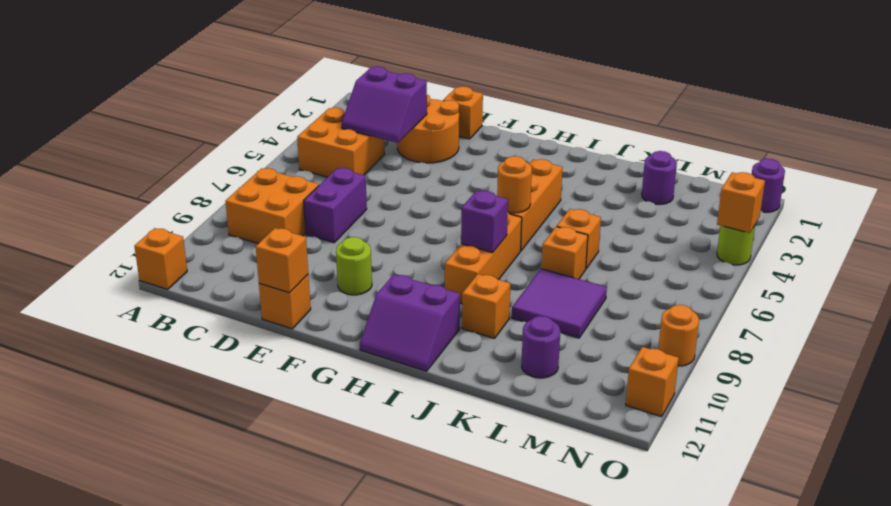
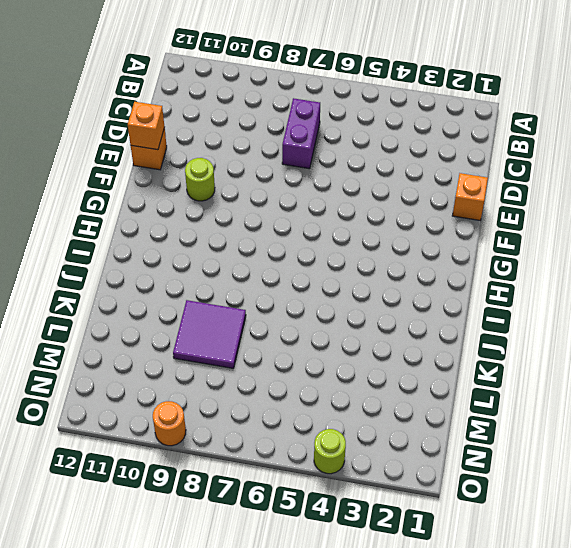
purple brick C7:D7 level 1 -> purple brick D7:D8 level 1
none -> orange brick A12 level 1
none -> orange brick B4:C5 level 1
none -> orange brick B8:C9 level 1

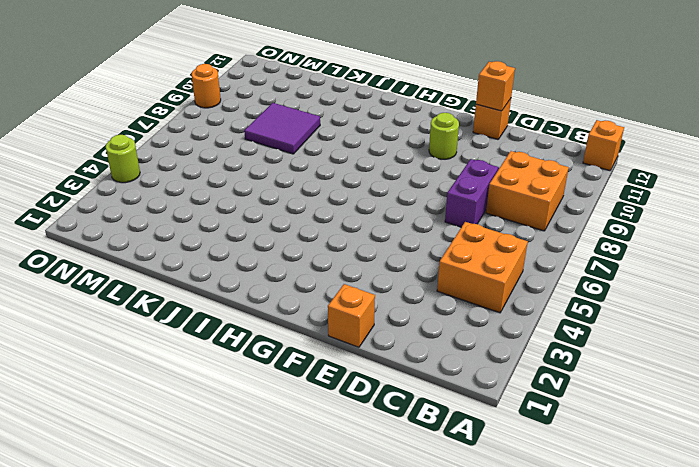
none -> orange round brick D2:E3 level 1
none -> purple slope H11:I12 level 1 top 11
none -> orange brick I4:I6 level 1

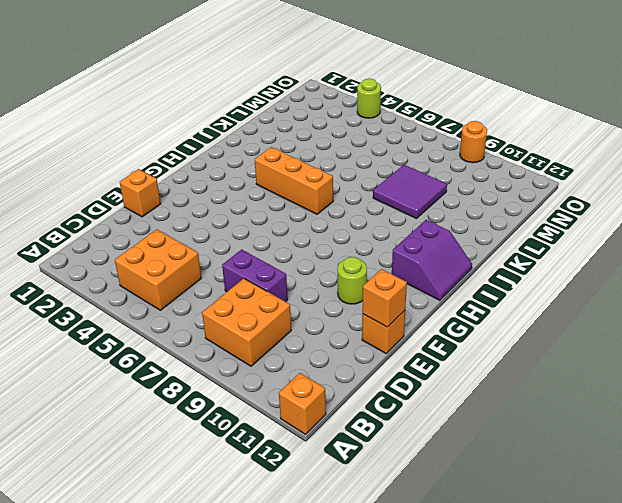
none -> orange round brick D2:E3 level 1
none -> orange brick I7:I9 level 1
none -> orange brick J10 level 1

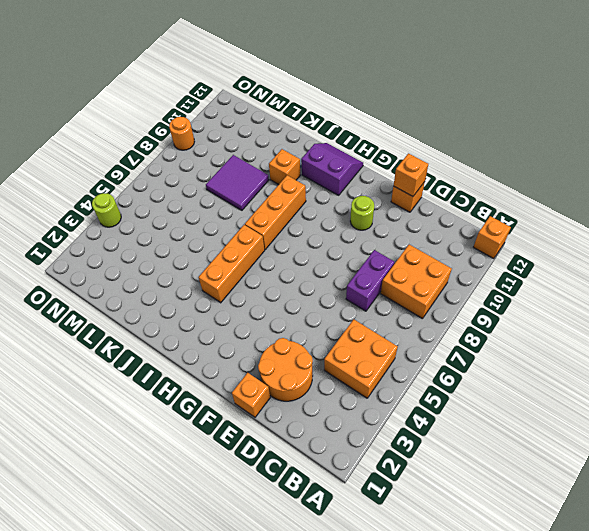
none -> orange brick K6 level 1
none -> orange brick K7 level 1
none -> purple round brick L2 level 1

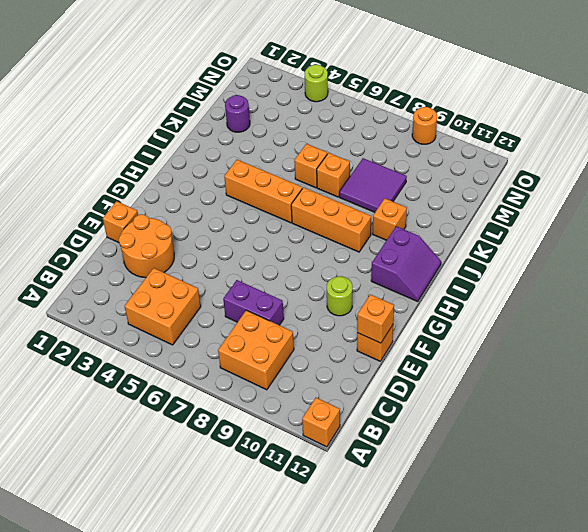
none -> purple round brick L11 level 1
none -> purple round brick O1 level 1
none -> orange brick O11 level 1

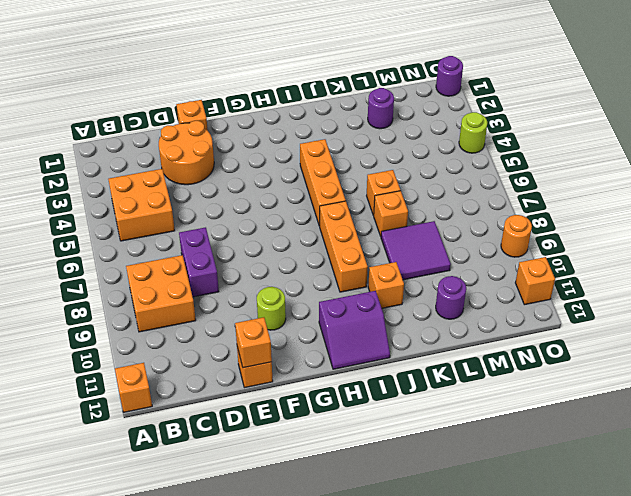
none -> purple slope C3:D4 level 2 top 3
none -> orange round brick I6 level 2
none -> purple brick I8 level 2

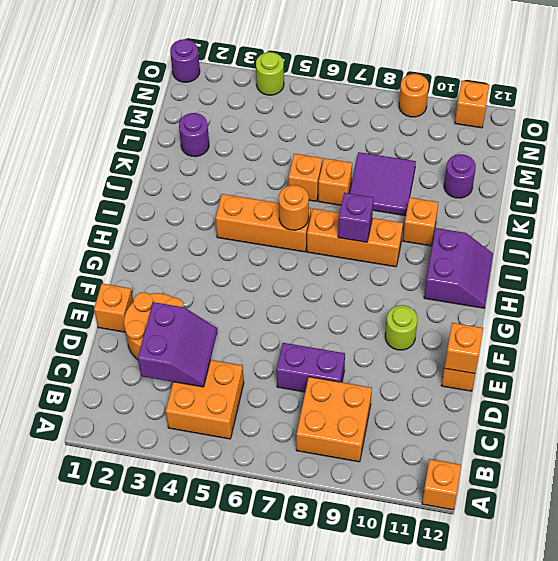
none -> orange brick O4 level 2

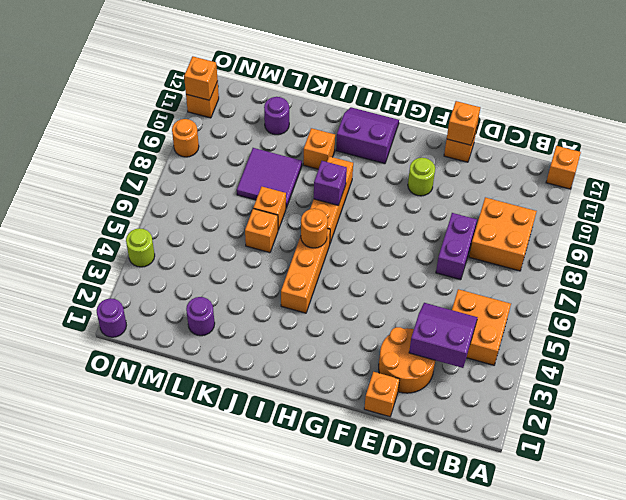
orange brick O11 level 2 -> orange brick O4 level 2

